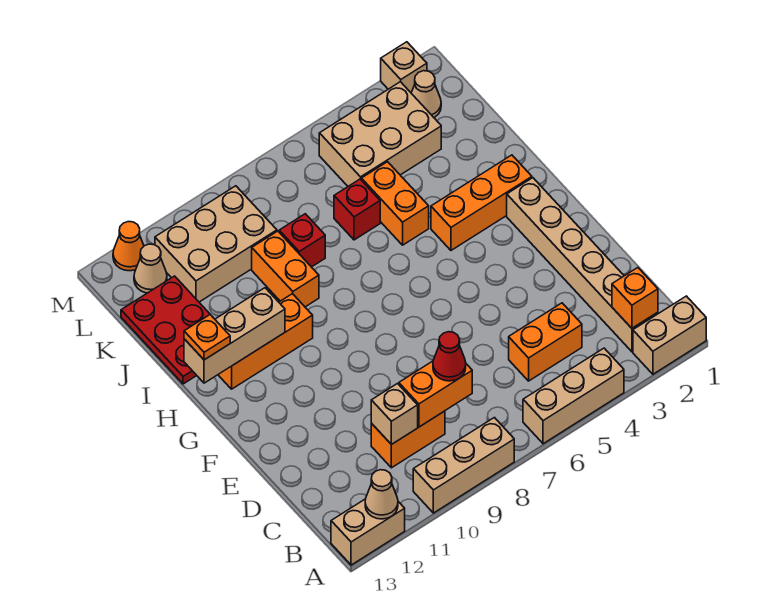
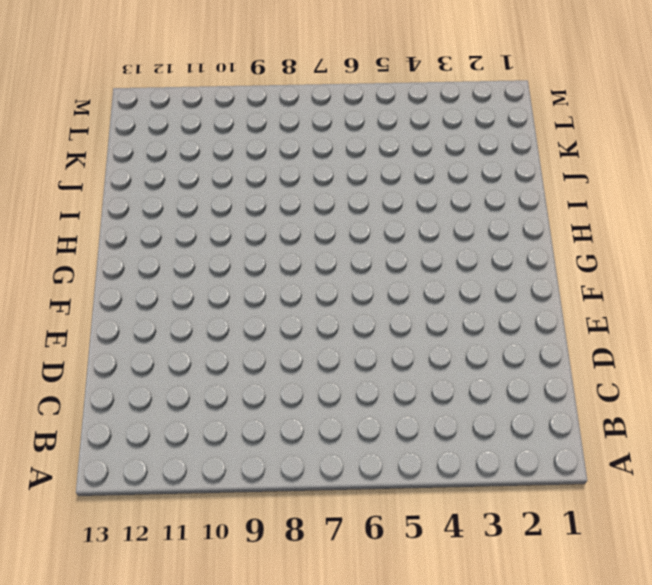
none -> tan brick A1:A2 level 1
none -> tan brick A4:A6 level 1
none -> tan brick A8:A10 level 1

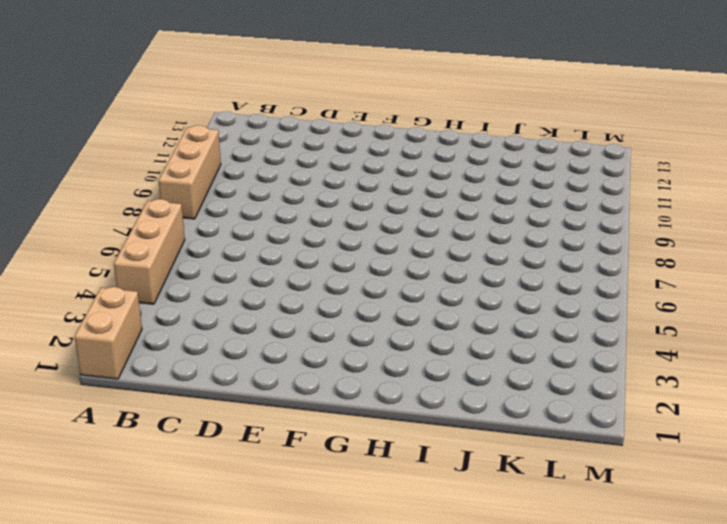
none -> tan brick A12:A13 level 1
none -> tan brick B2:G2 level 1
none -> orange brick C4:C5 level 1

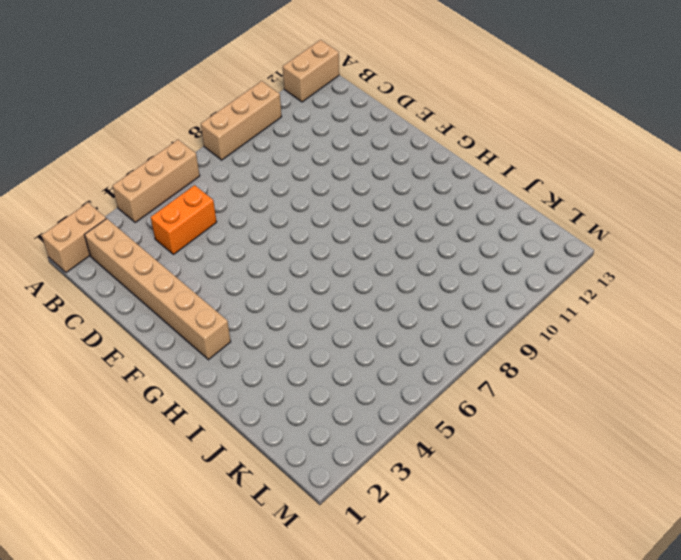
none -> orange brick C9:C10 level 1
none -> orange brick H2:H4 level 1
none -> orange brick H10:H12 level 1

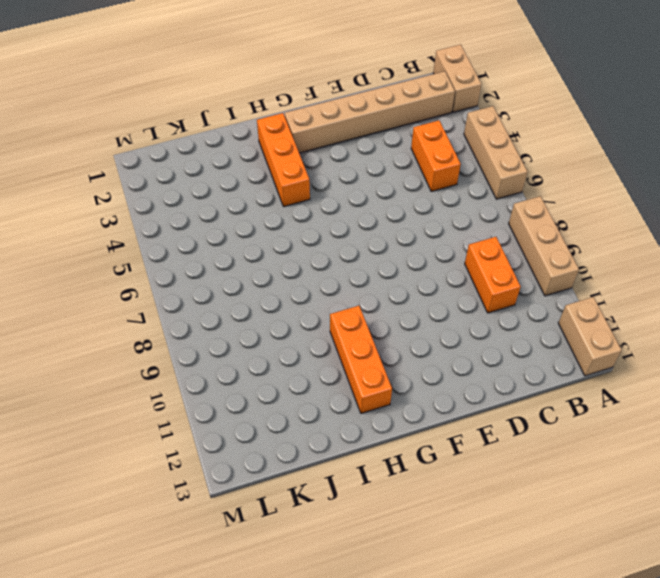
none -> orange brick I5:J5 level 1
none -> orange brick I9:J9 level 1
none -> red plate I12:K13 level 1

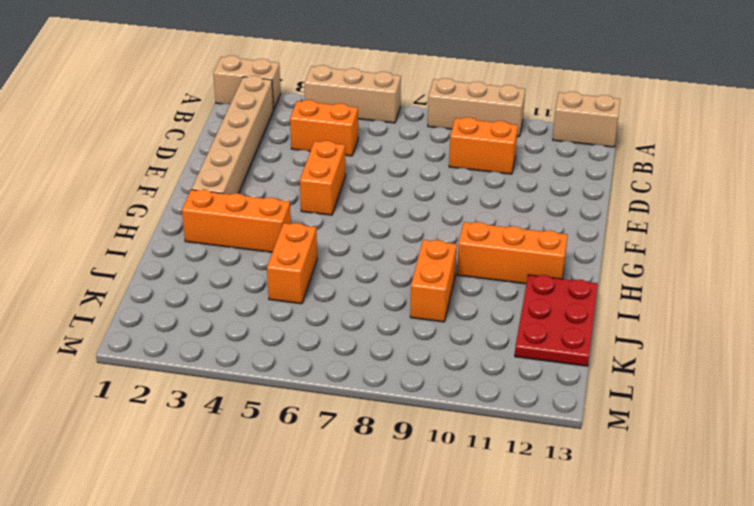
orange brick E5:F5 level 1 -> orange brick C8:C9 level 2
none -> red brick J6 level 1
none -> red brick J8 level 1
none -> tan brick K3:L5 level 1

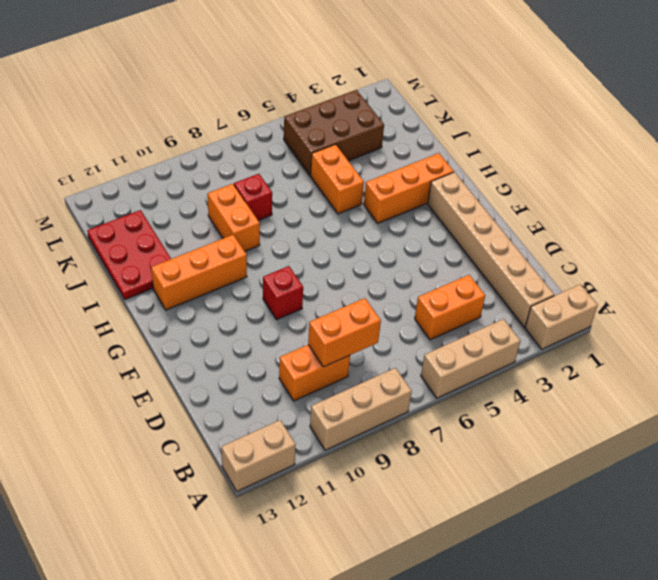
red brick F9 level 1 -> red brick J6 level 1
brown brick K3:L5 level 1 -> tan brick K3:L5 level 1
none -> tan brick K9:L11 level 1
none -> tan cone L2 level 1
none -> tan cone L12 level 1

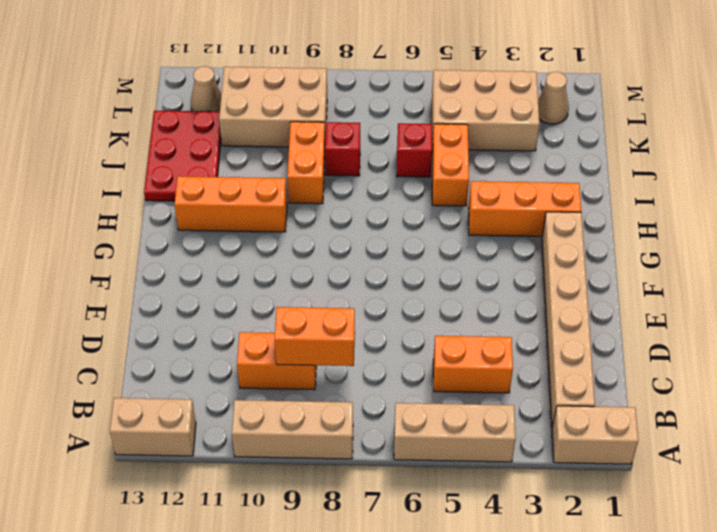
none -> tan brick M2 level 1
none -> orange cone M12 level 1
none -> tan cone A12 level 2

